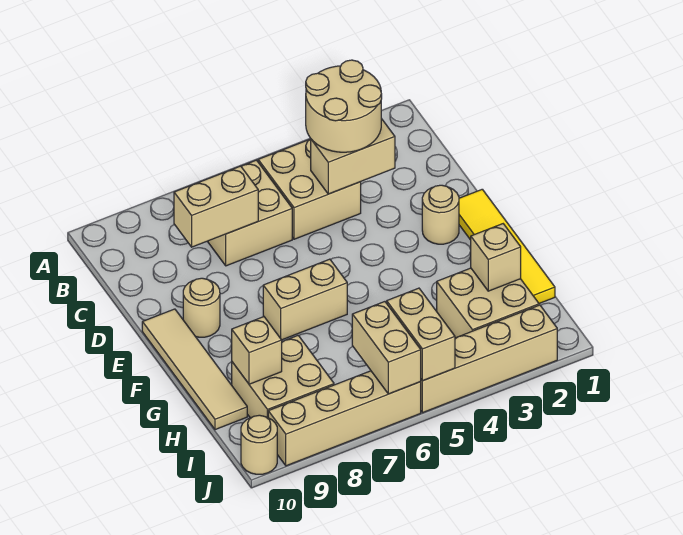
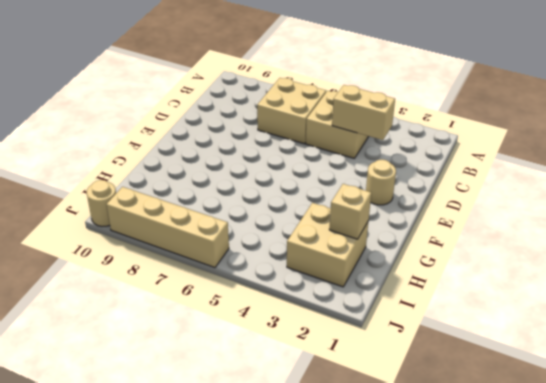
none -> yellow tile E1:H1 level 1
none -> tan round brick E9 level 1
none -> tan tile E10:H10 level 1

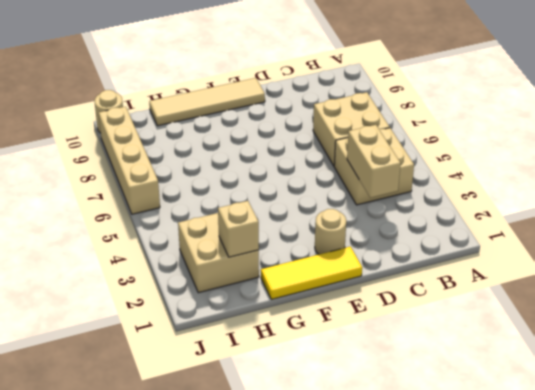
yellow tile E1:G1 level 1 -> yellow tile E1:H1 level 1
none -> tan round brick E9 level 1
none -> tan brick F6:F7 level 1
none -> tan brick H8:I9 level 1

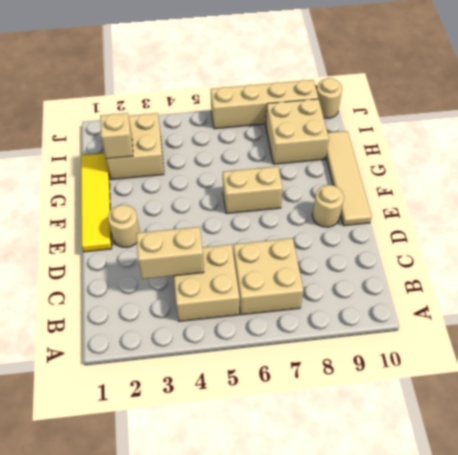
none -> tan brick J2:J5 level 1
none -> tan brick C7:C8 level 2
none -> tan brick H9 level 2

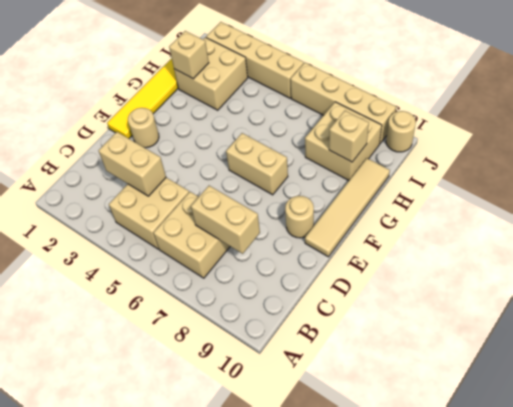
none -> tan brick I5:J5 level 2
none -> tan brick I6:J6 level 2
none -> tan round brick B3:C4 level 3

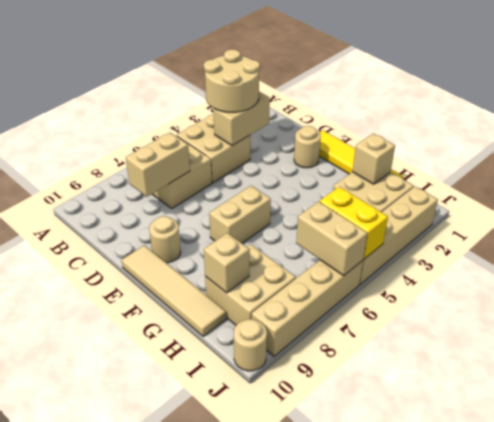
yellow brick I5:J5 level 2 -> tan brick I5:J5 level 2

